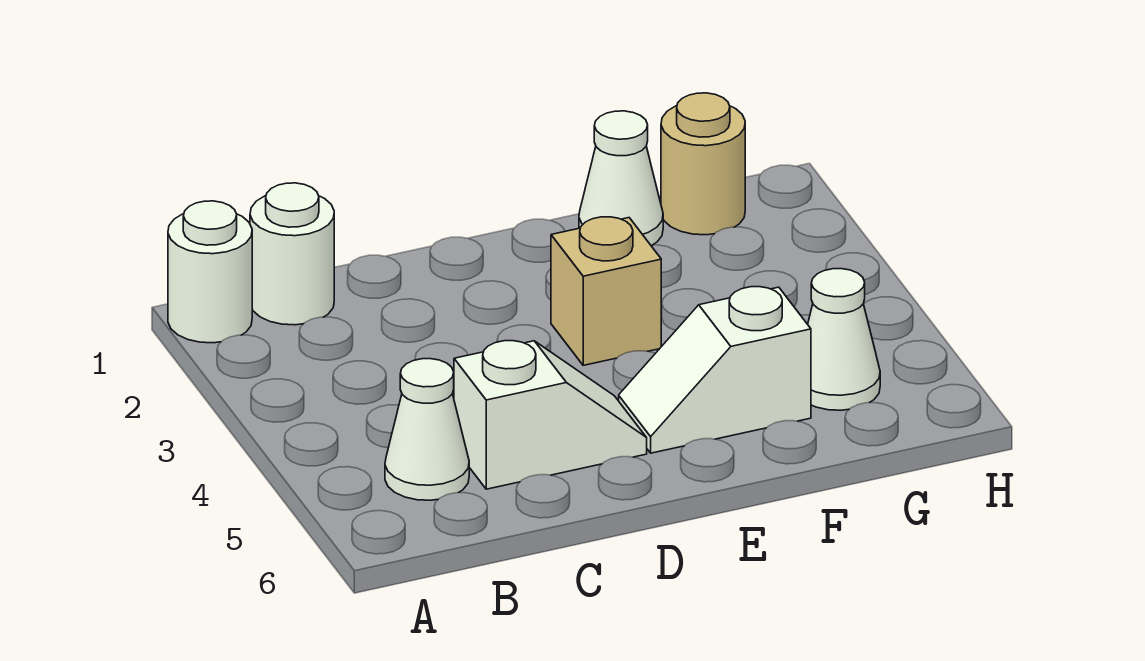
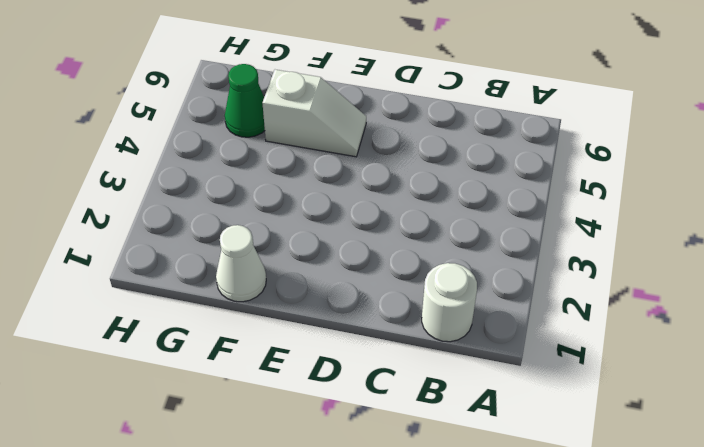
green cone G5 level 1 -> white cone G5 level 1
none -> white round brick A1 level 1
none -> white cone B5 level 1

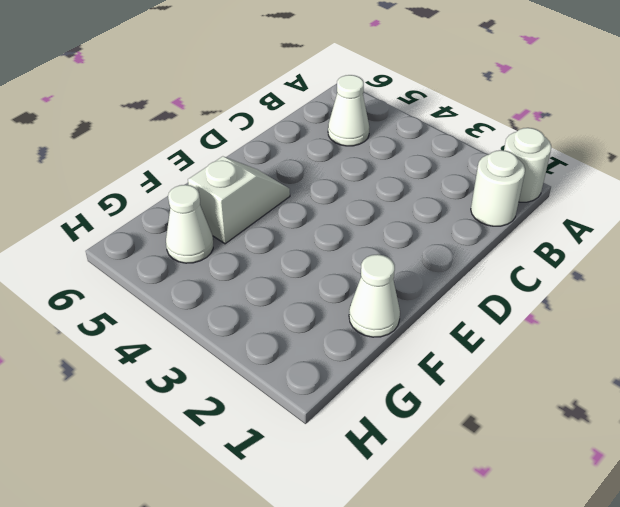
none -> white slope C5:D5 level 1 top C
none -> tan brick E3 level 1

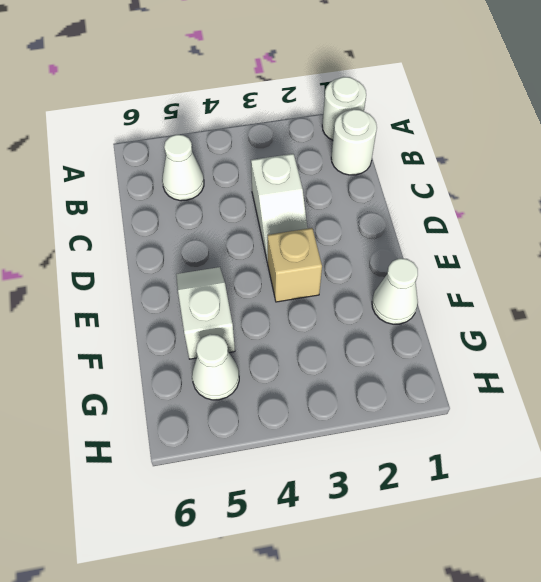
white slope C3:D3 level 1 top C -> white slope C5:D5 level 1 top C
none -> tan round brick G1 level 1

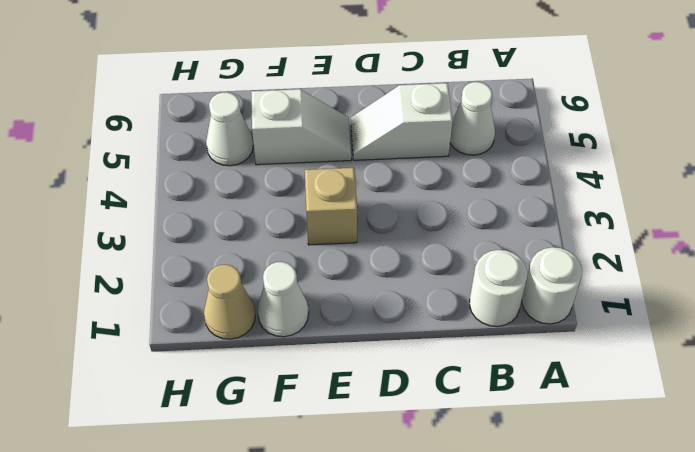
tan cone G1 level 1 -> tan round brick G1 level 1

